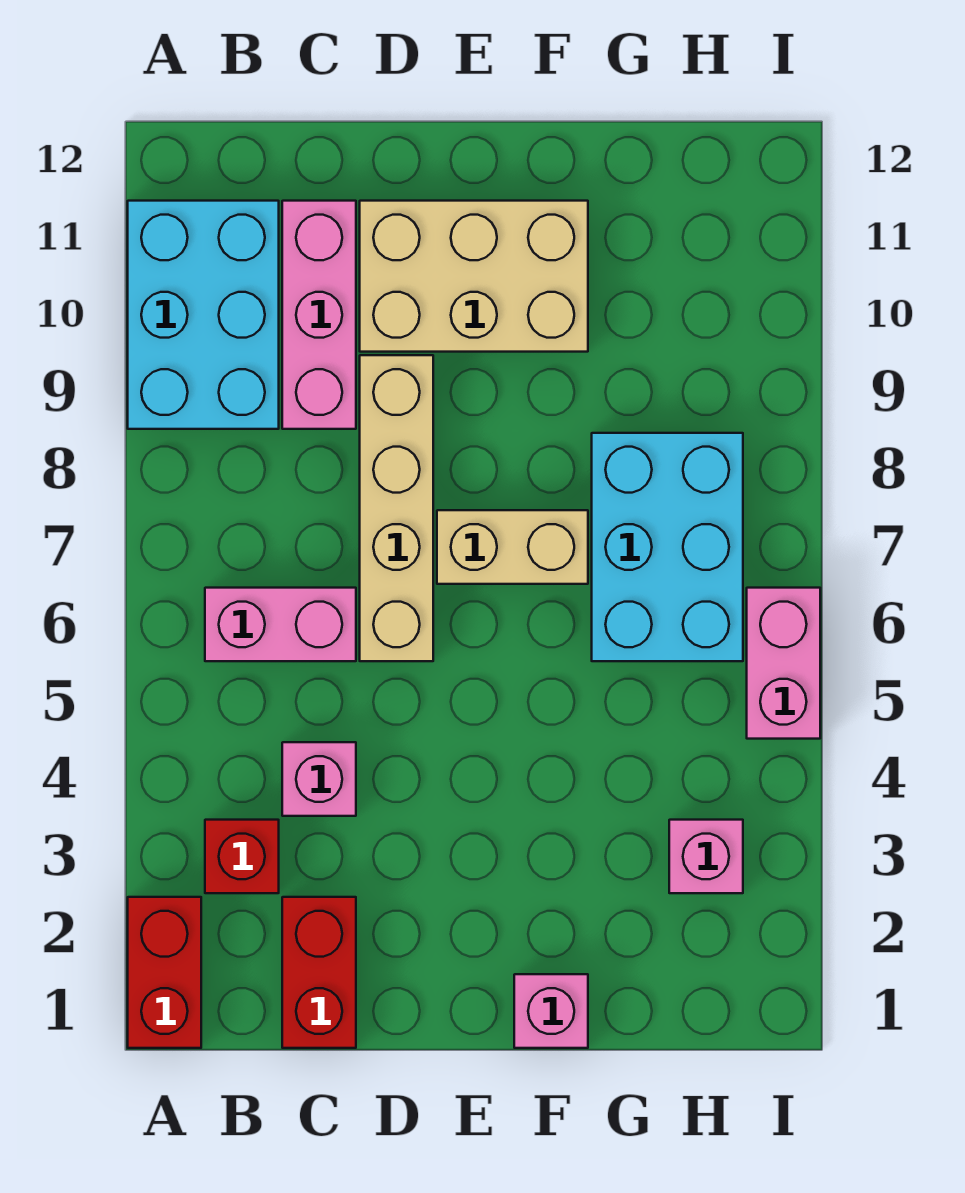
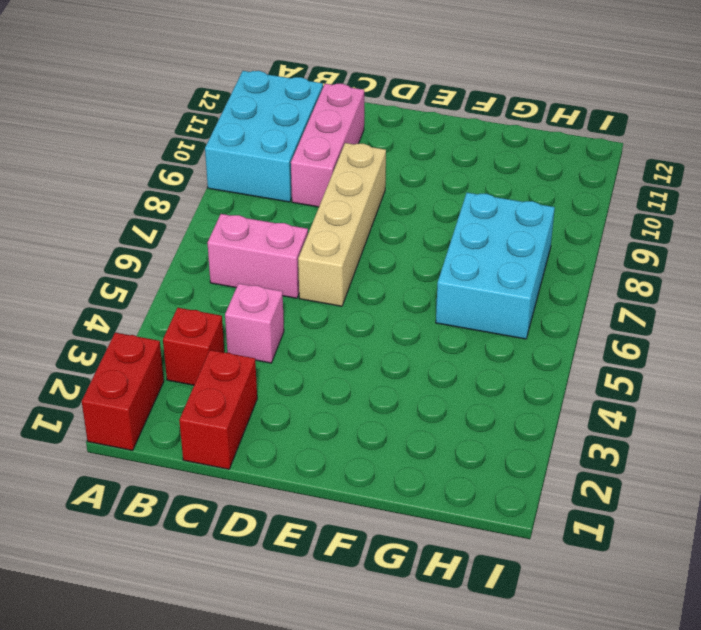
none -> tan brick D10:F11 level 1
none -> tan brick E7:F7 level 1
none -> pink brick F1 level 1

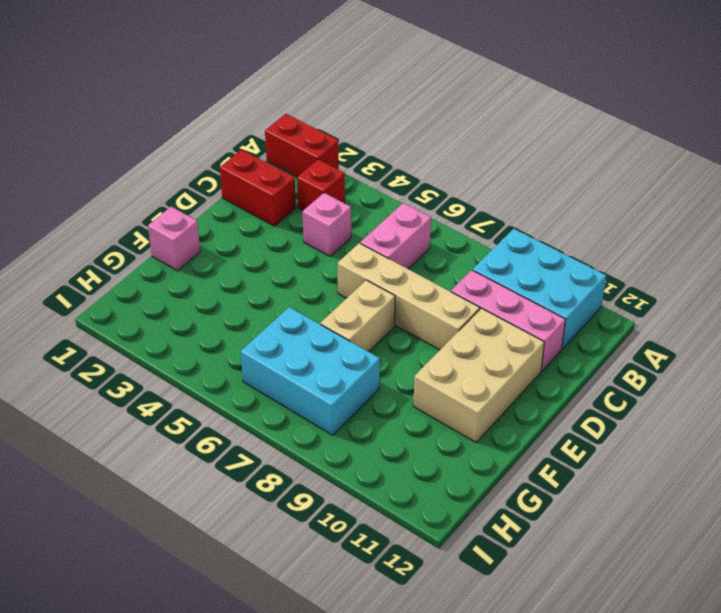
none -> pink brick H3 level 1
none -> pink brick I5:I6 level 1

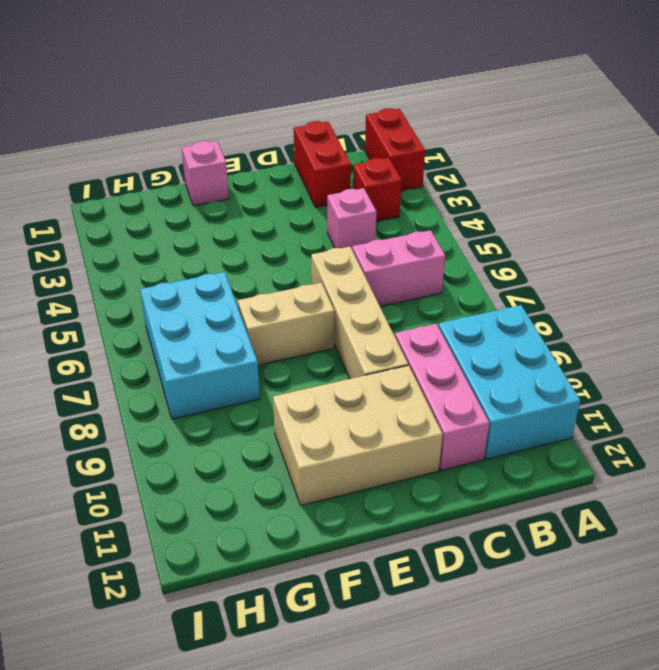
none -> pink brick H3 level 1
none -> pink brick I5:I6 level 1

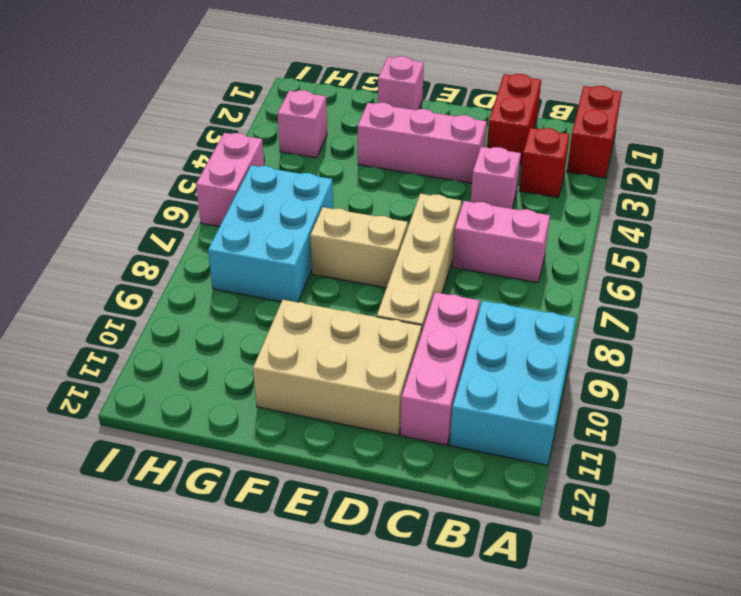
pink brick D3:F3 level 1 -> none

